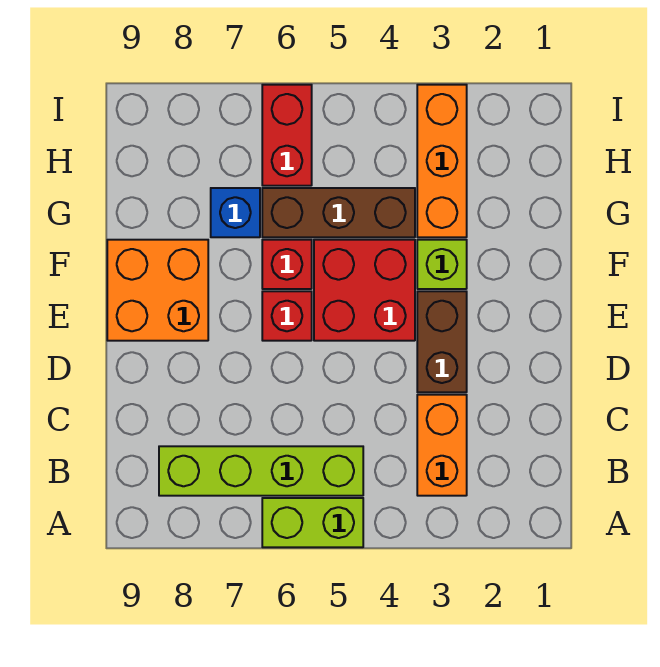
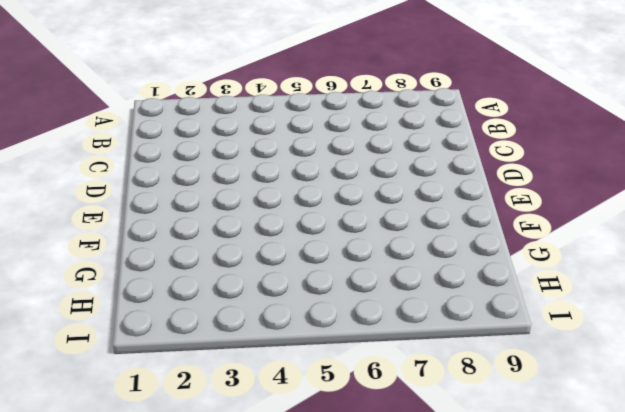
none -> lime brick A5:A6 level 1
none -> orange brick B3:C3 level 1
none -> lime brick B5:B8 level 1

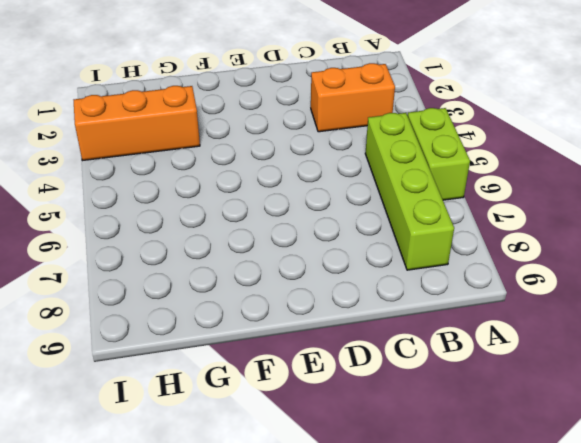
none -> brown brick D3:E3 level 1
none -> red brick E4:F5 level 1
none -> red brick E6 level 1

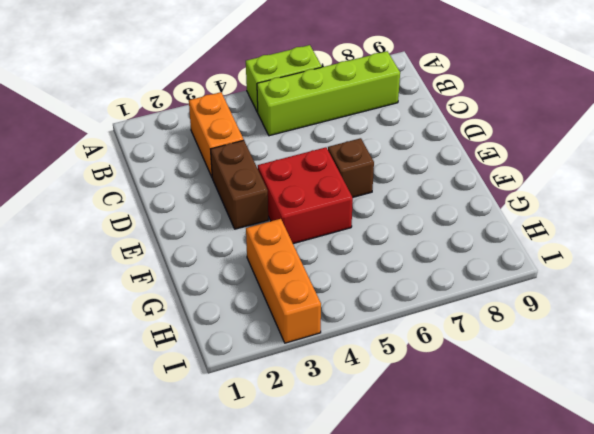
brown brick E6 level 1 -> red brick E6 level 1
none -> orange brick E8:F9 level 1
none -> lime brick F3 level 1
none -> red brick F6 level 1

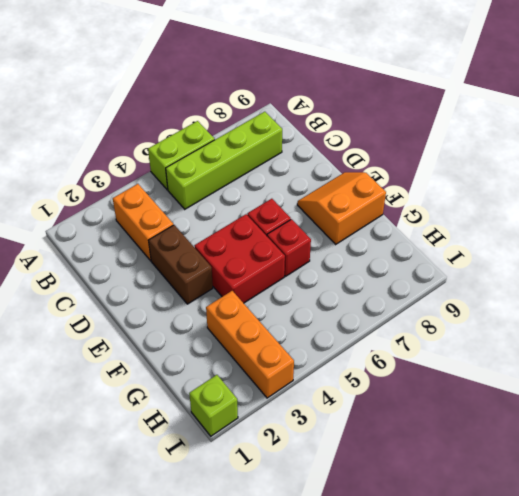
orange slope E8:F9 level 1 top F -> orange brick E8:F9 level 1
lime brick I1 level 1 -> lime brick F3 level 1
none -> brown brick G4:G6 level 1
none -> blue brick G7 level 1
none -> red brick H6:I6 level 1

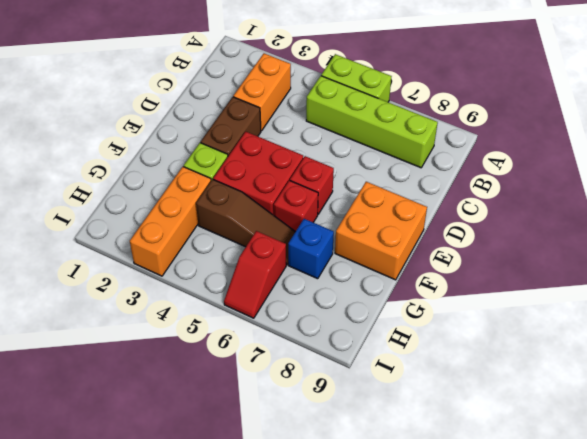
brown slope G4:G6 level 1 top 4 -> brown brick G4:G6 level 1
red slope H6:I6 level 1 top H -> red brick H6:I6 level 1

